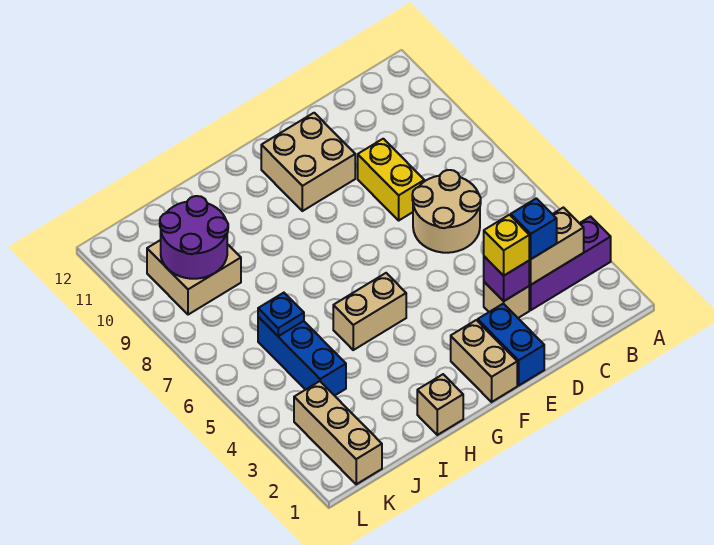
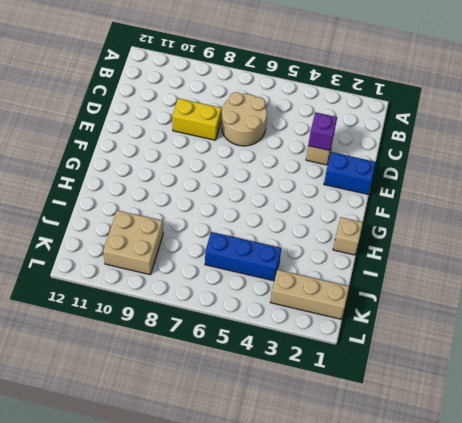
none -> purple brick A3:C3 level 1
none -> tan brick E10:F11 level 1
none -> tan brick F1:F2 level 1

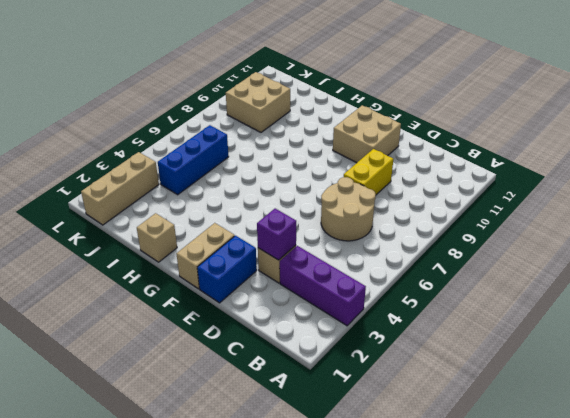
none -> tan brick G5:H5 level 1
none -> tan brick B3:C3 level 2
none -> blue plate J6 level 2

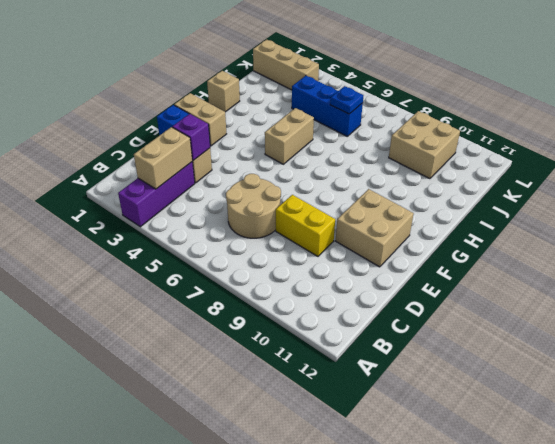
none -> purple round brick J9:K10 level 2
none -> blue brick C3 level 3
none -> yellow brick D3 level 3

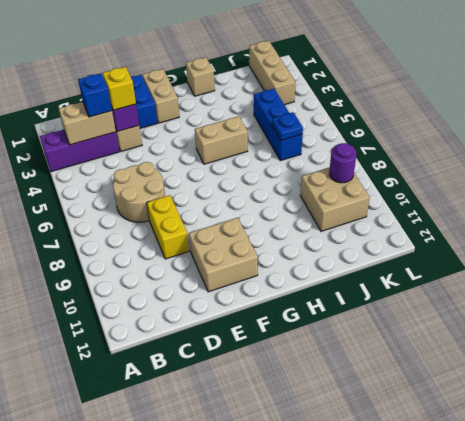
purple round brick K9 level 2 -> purple round brick J9:K10 level 2

